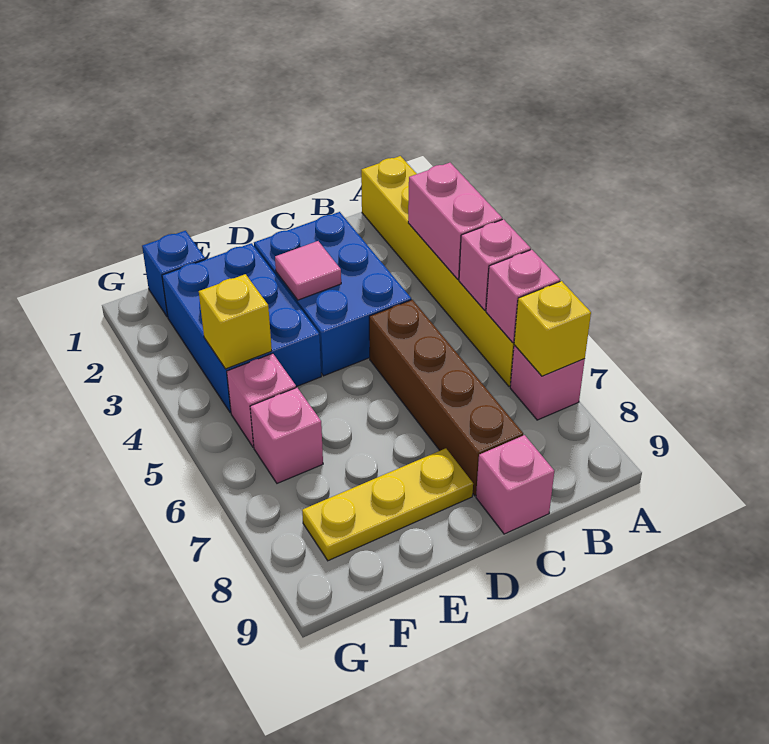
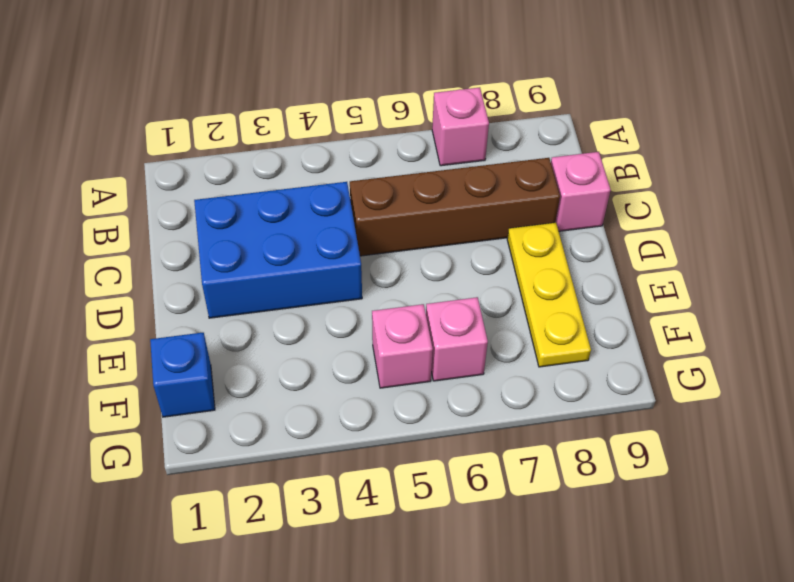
none -> yellow brick A1:A6 level 1
none -> blue brick E2:F4 level 1
none -> pink brick A3:A4 level 2

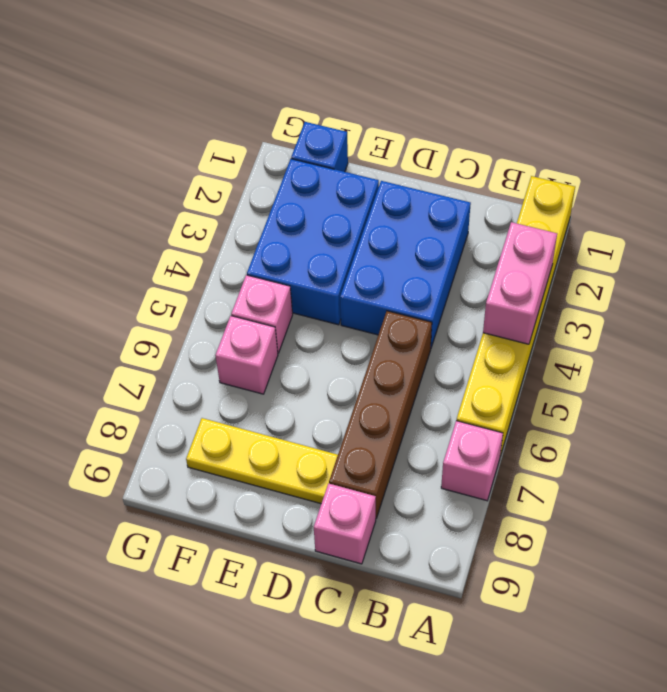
none -> pink brick A5 level 2
none -> pink brick A6 level 2
none -> yellow brick A7 level 2

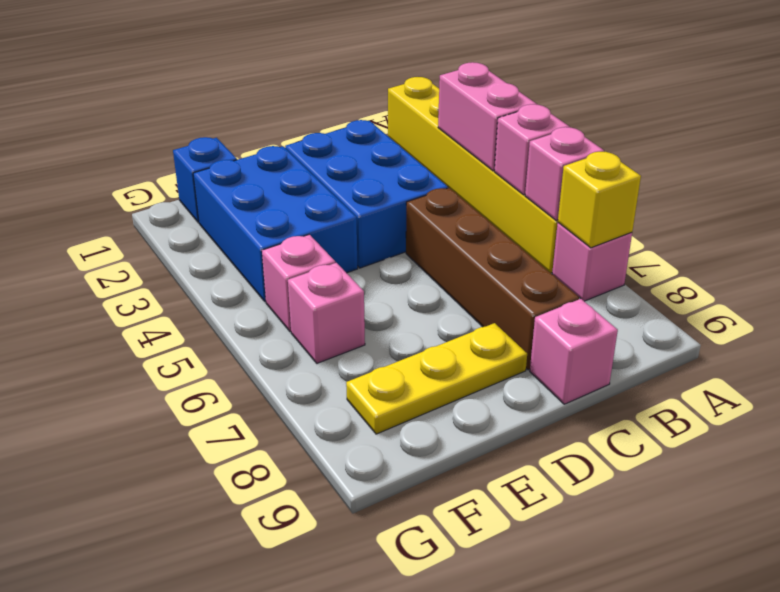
none -> pink tile D3 level 2
none -> yellow brick F4 level 2

